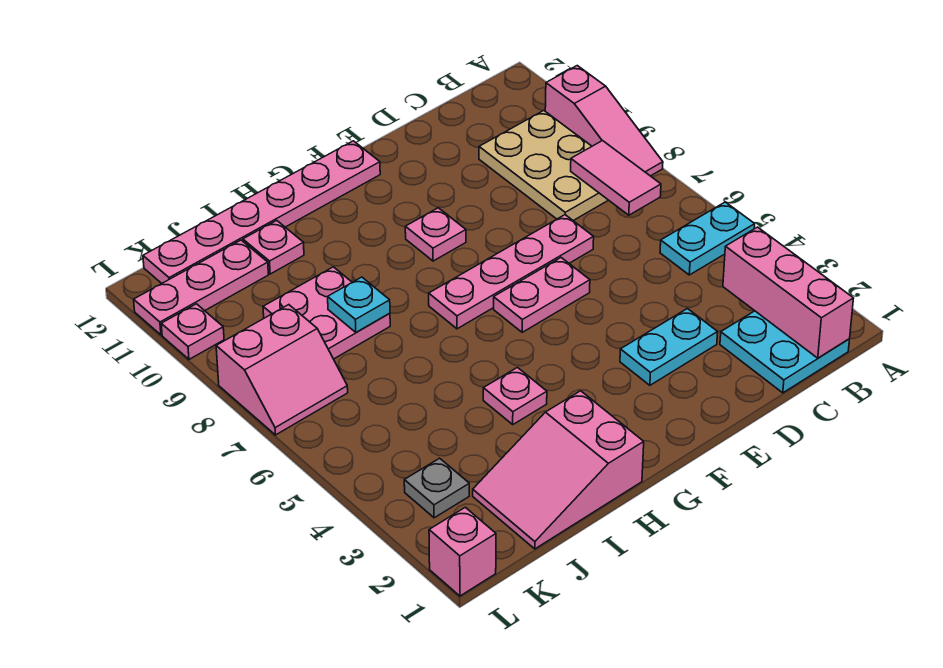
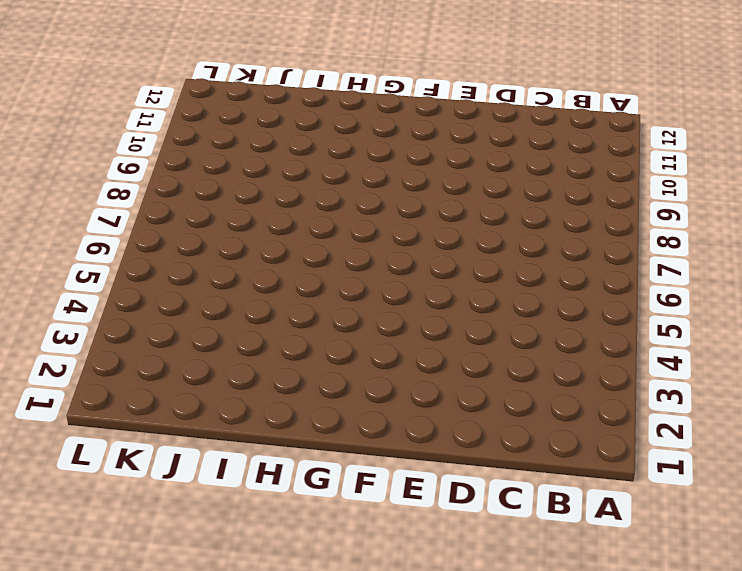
none -> cyan plate A5:B5 level 1
none -> pink slope A8:A10 level 1 top 10
none -> cyan plate B1:C2 level 1

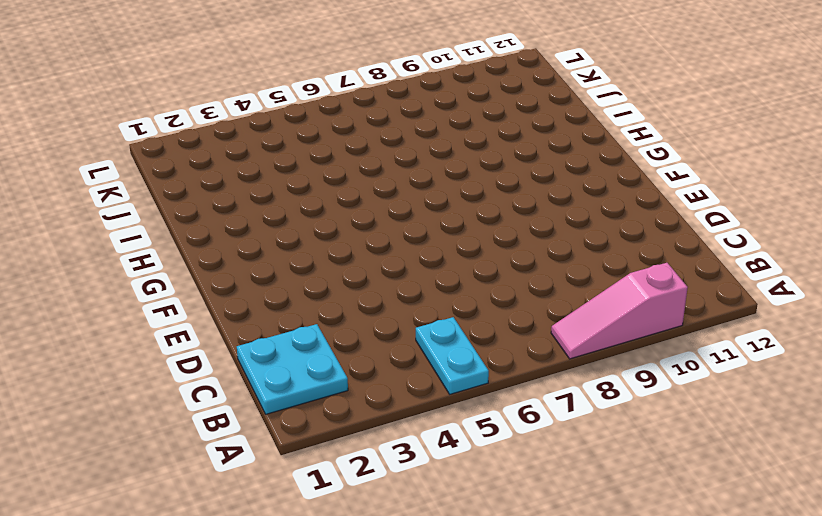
none -> tan plate B8:C10 level 1
none -> cyan plate D3:E3 level 1
none -> pink plate D7:G7 level 1

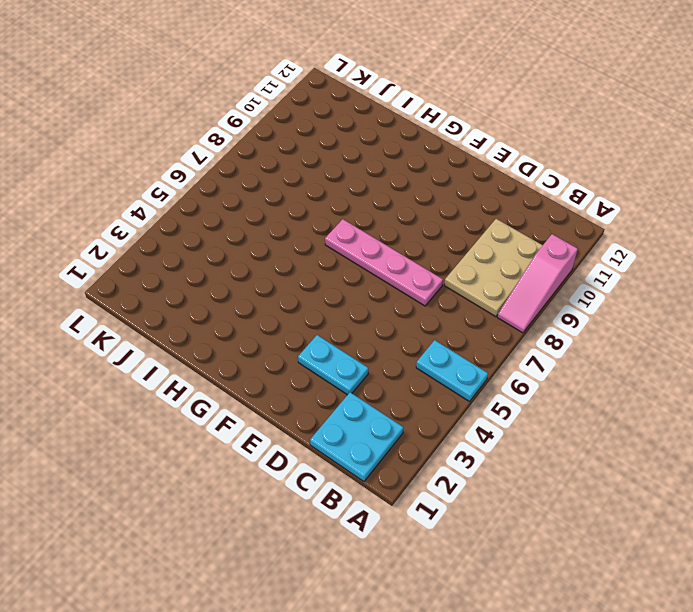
none -> pink plate E6:F6 level 1
none -> pink plate F9 level 1
none -> pink plate F12:K12 level 1

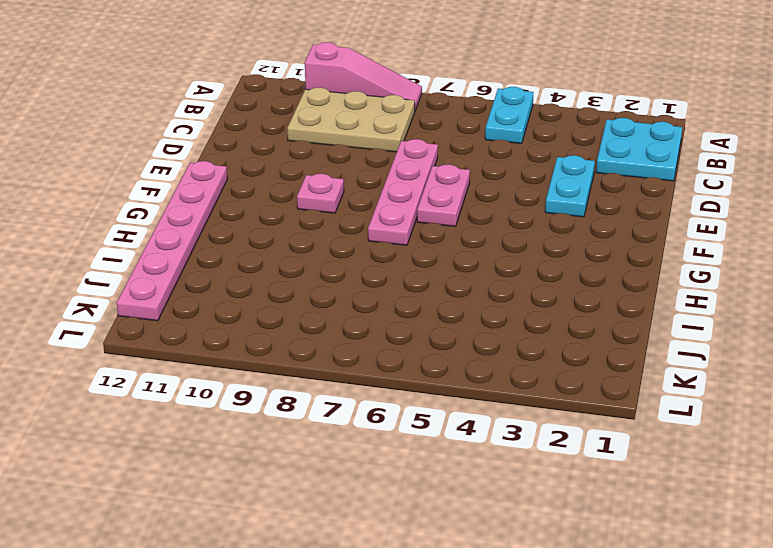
none -> pink slope H1:J2 level 1 top H
none -> pink plate H4 level 1
none -> pink plate I8:J9 level 1

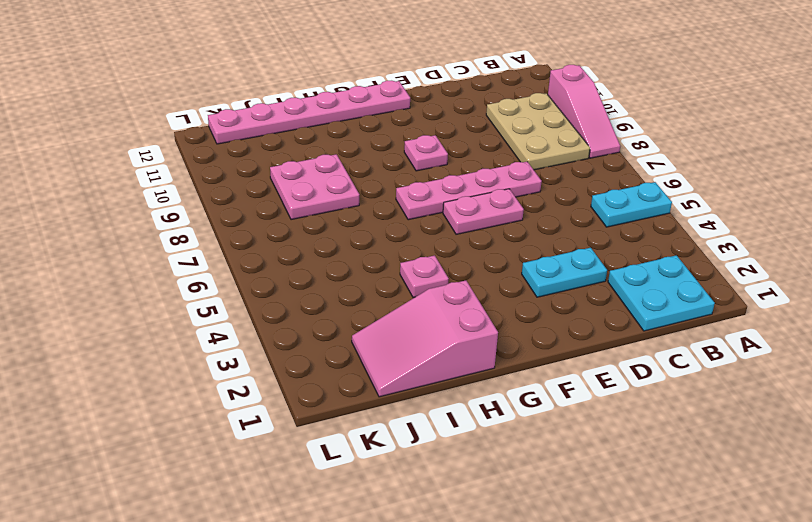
none -> pink plate I11 level 1
none -> pink plate J11:L11 level 1
none -> grey plate K3 level 1

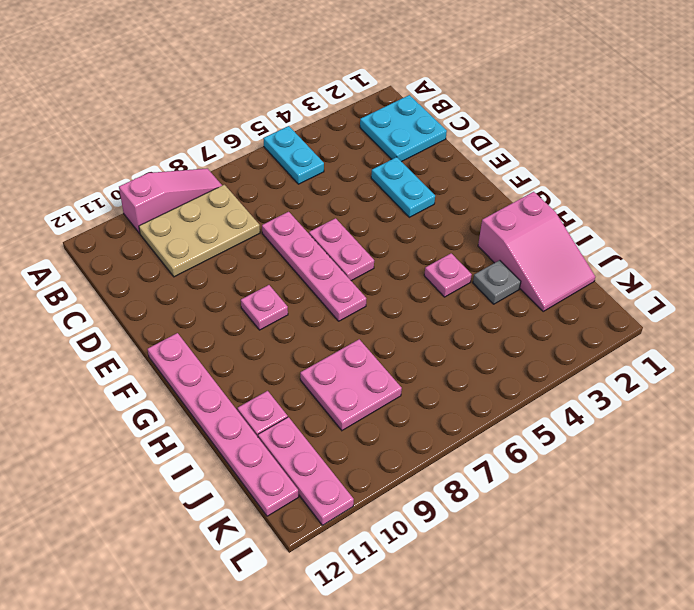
grey plate I3 level 1 -> grey plate K3 level 1
none -> pink slope K7:L8 level 1 top 8
none -> pink brick L1 level 1
none -> pink plate L10 level 1

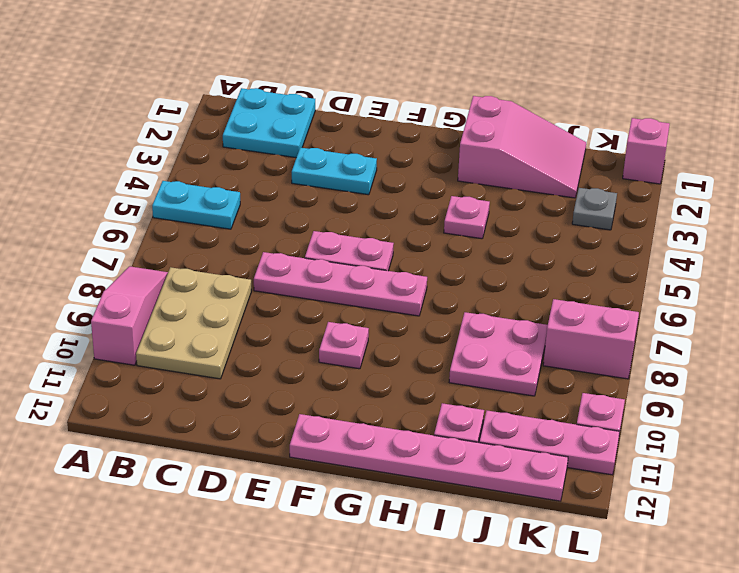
none -> pink brick B1:B3 level 2
none -> pink tile B7:B8 level 2
none -> cyan plate I8 level 2

